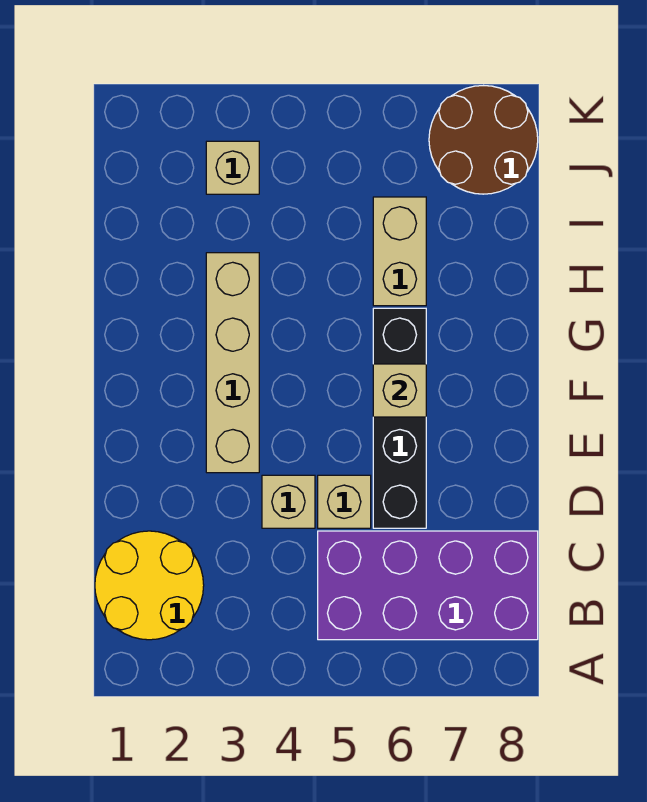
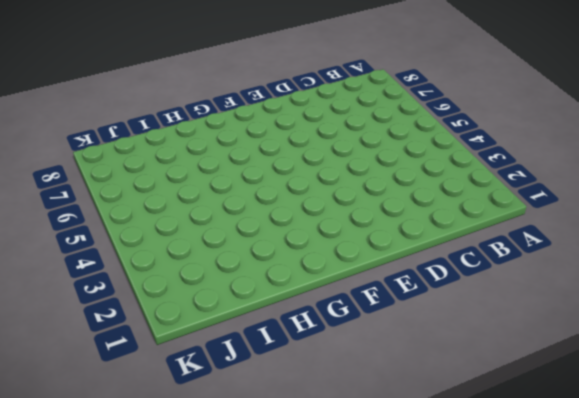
none -> yellow round brick B1:C2 level 1
none -> purple brick B5:C8 level 1

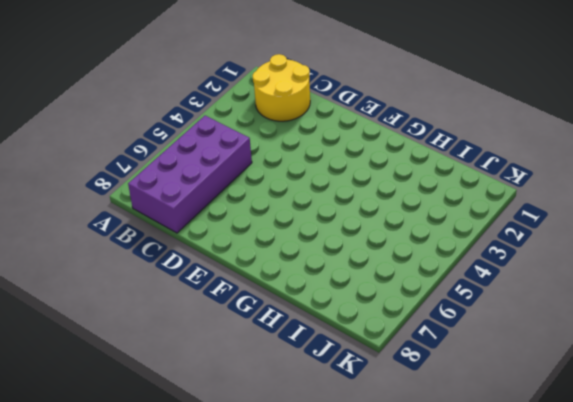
none -> tan brick D4 level 1
none -> tan brick D5 level 1

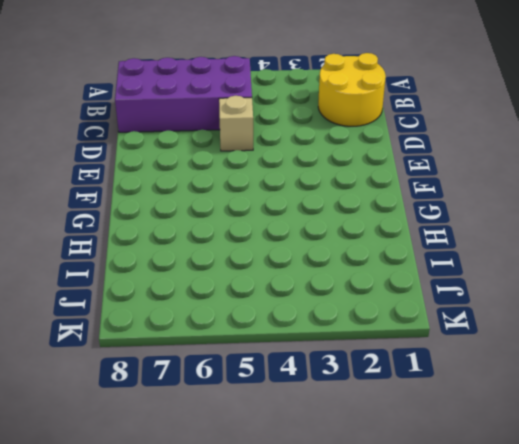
none -> tan brick D4 level 1
none -> black brick D6:G6 level 1

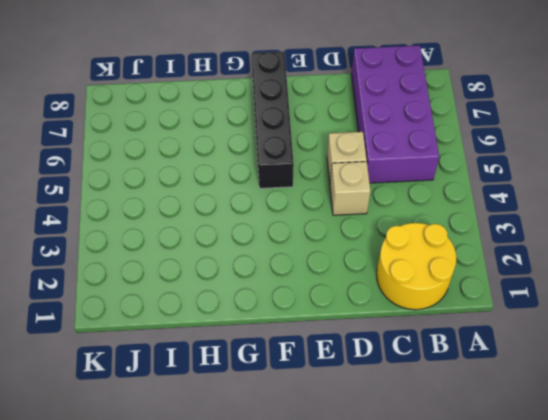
black brick F5:F8 level 1 -> black brick D6:G6 level 1
none -> tan brick E3:H3 level 1
none -> tan brick H6:I6 level 1

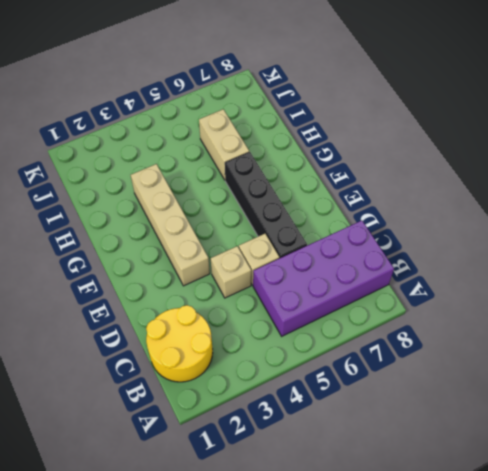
none -> tan brick J3 level 1
none -> brown round brick J7:K8 level 1

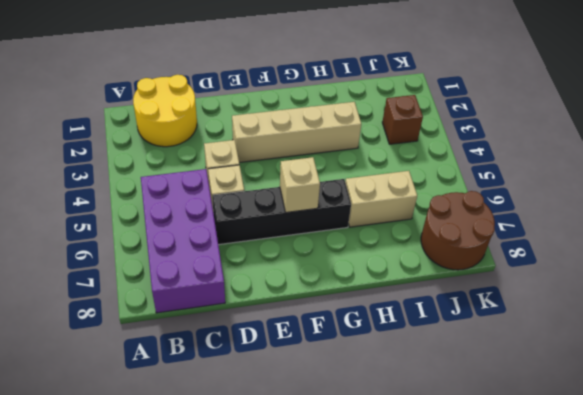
brown brick J3 level 1 -> tan brick J3 level 1

